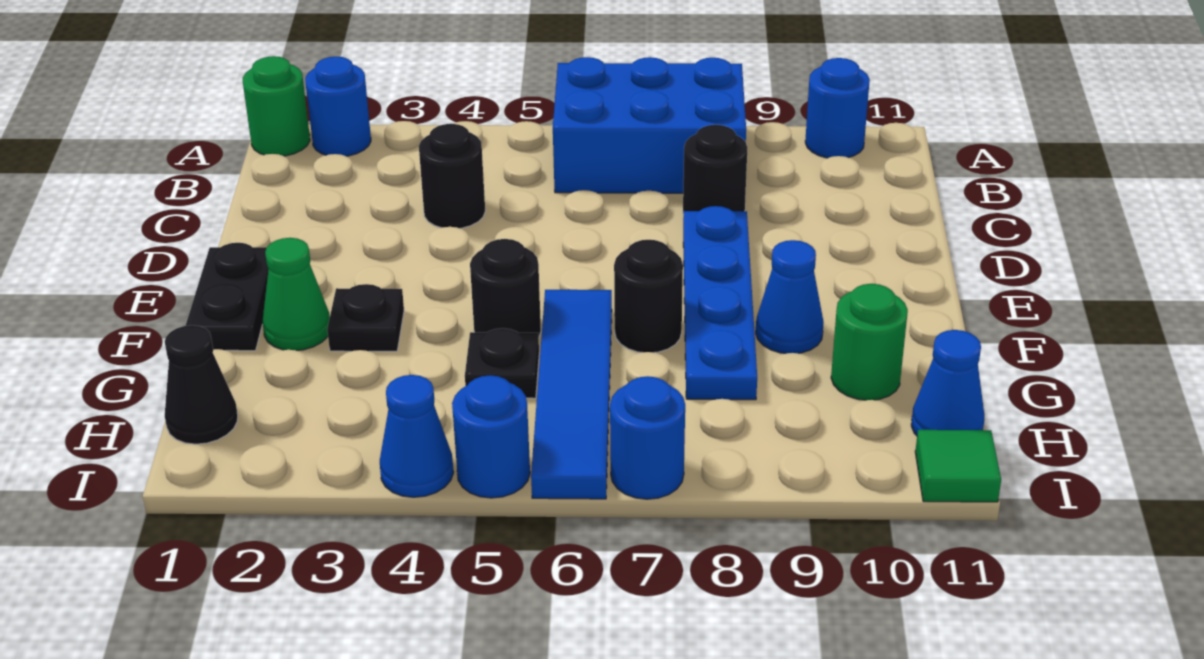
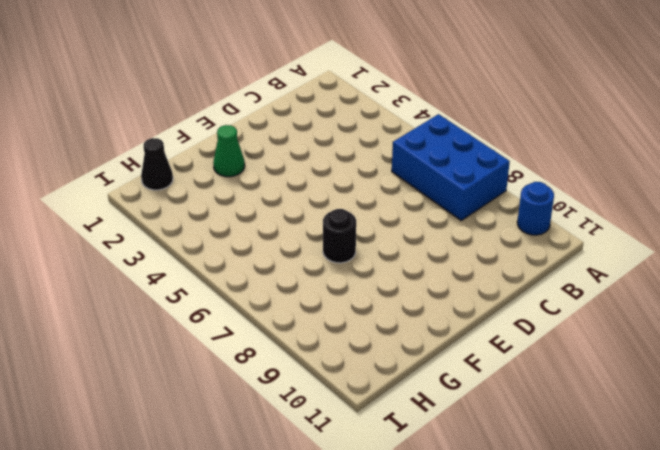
none -> green round brick A1 level 1
none -> blue round brick A2 level 1
none -> black round brick C4 level 1

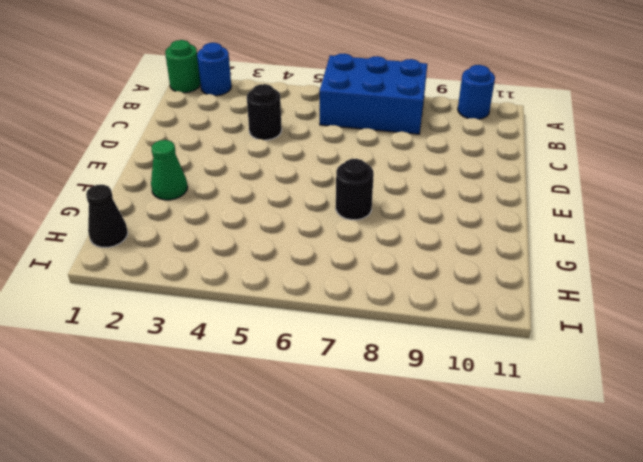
none -> black round brick C8 level 1
none -> blue plate D8:G8 level 1
none -> black plate E1:F1 level 1

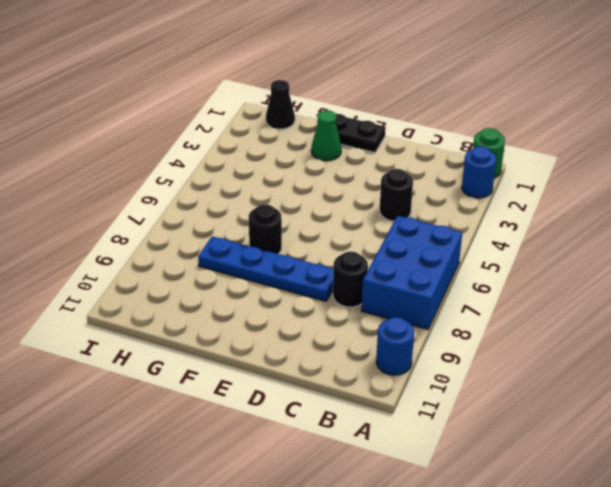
none -> black plate F3 level 1
none -> black round brick F5 level 1
none -> blue tile F6:I6 level 1

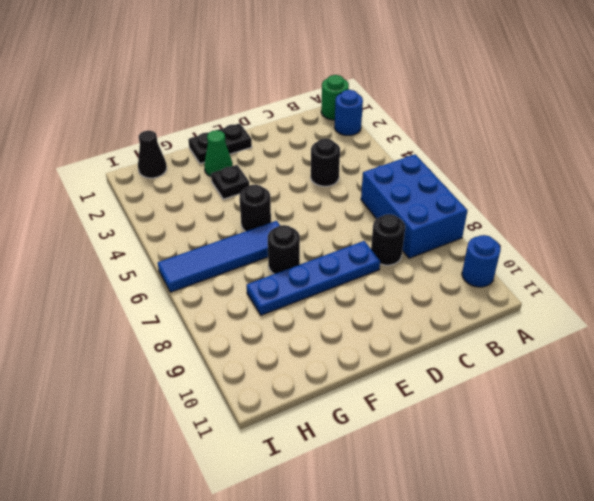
none -> blue cone F9 level 1
none -> black plate G5 level 1
none -> green round brick G10 level 1

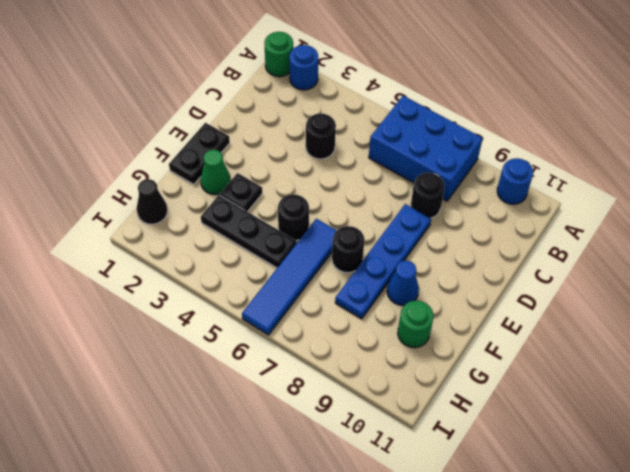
black plate G3:G5 level 1 -> black plate G5 level 1
none -> blue cone H11 level 1
none -> blue cone I4 level 1
none -> blue round brick I5 level 1

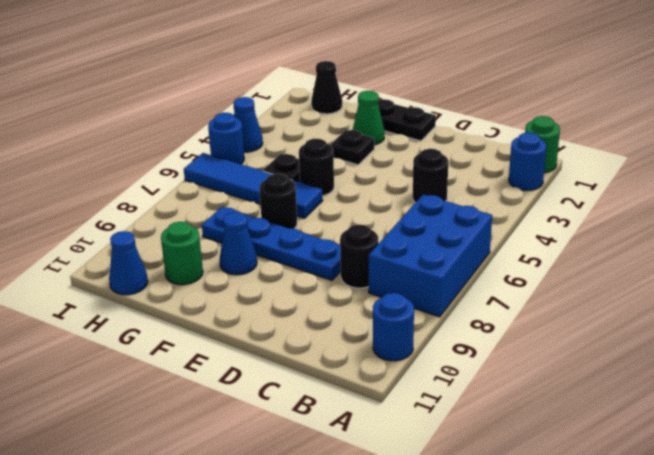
none -> blue round brick I7 level 1
none -> green tile I11 level 1

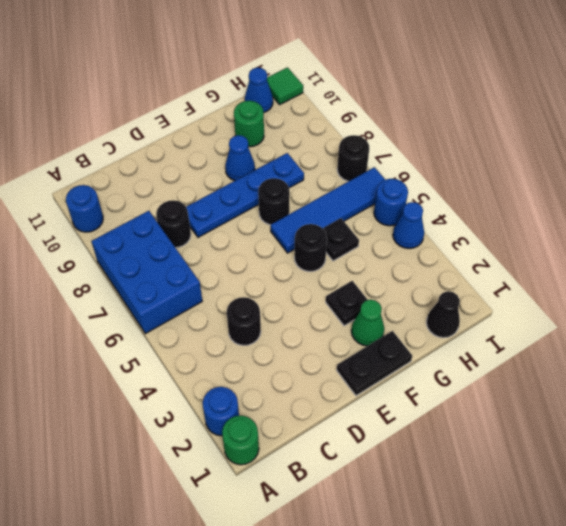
black round brick I7 level 1 -> blue round brick I7 level 1

